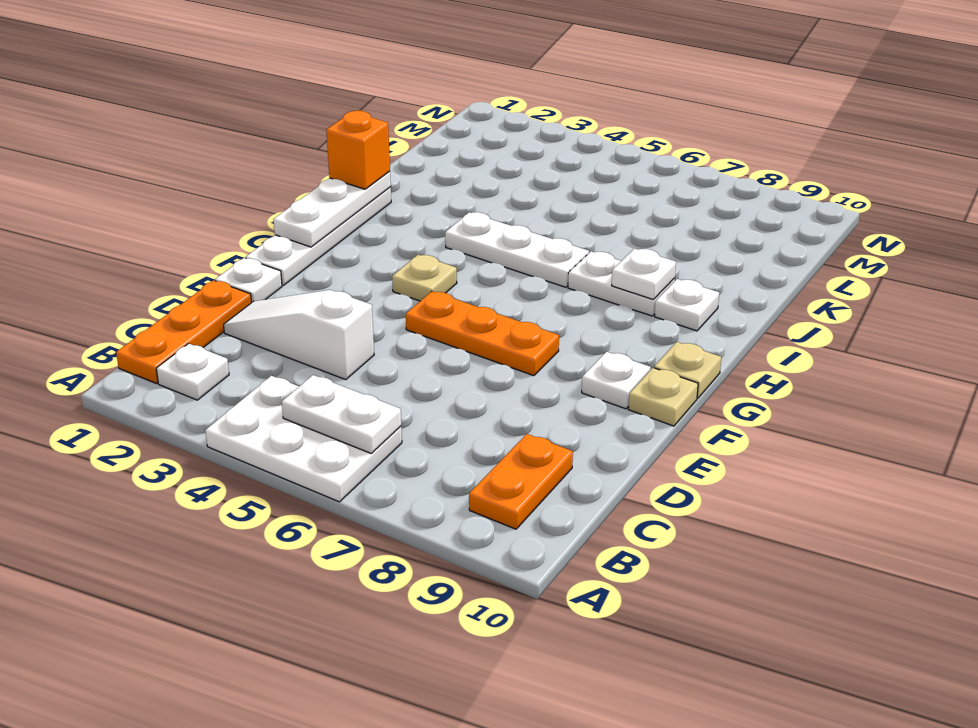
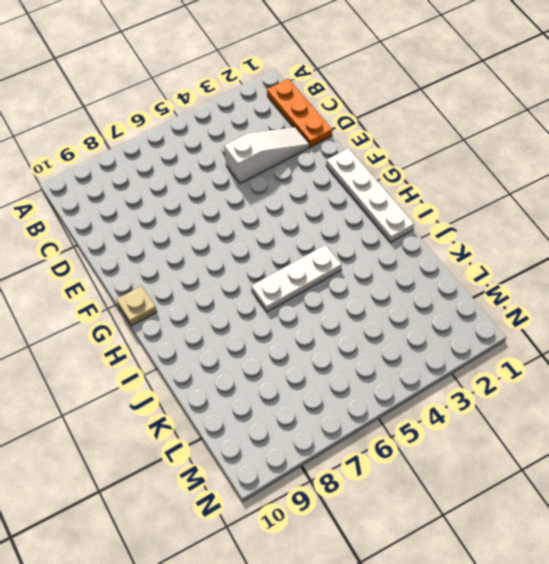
none -> white plate A4:B6 level 1
none -> white plate B2 level 1
none -> orange plate B9:C9 level 1

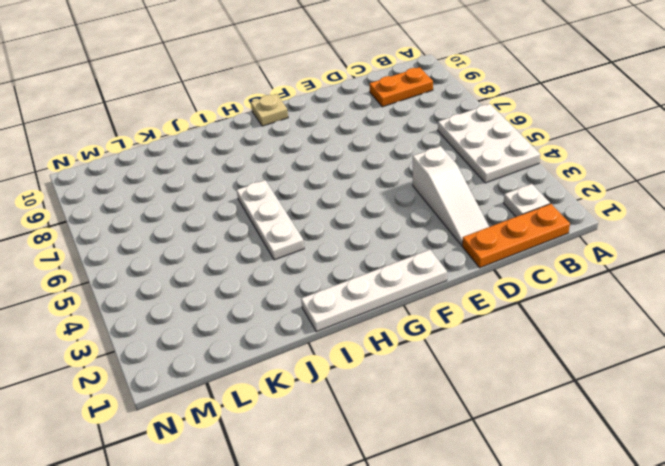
none -> white plate E1 level 1
none -> orange plate F5:F7 level 1
none -> white plate F9 level 1

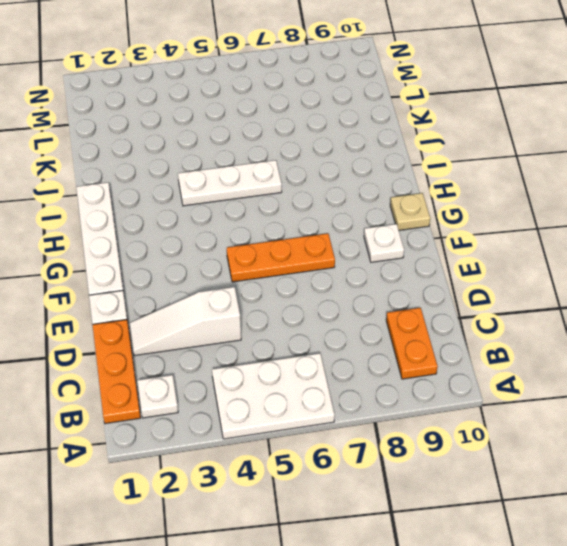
none -> tan plate F10 level 1
none -> tan plate G4 level 1
none -> white plate I7:I8 level 1

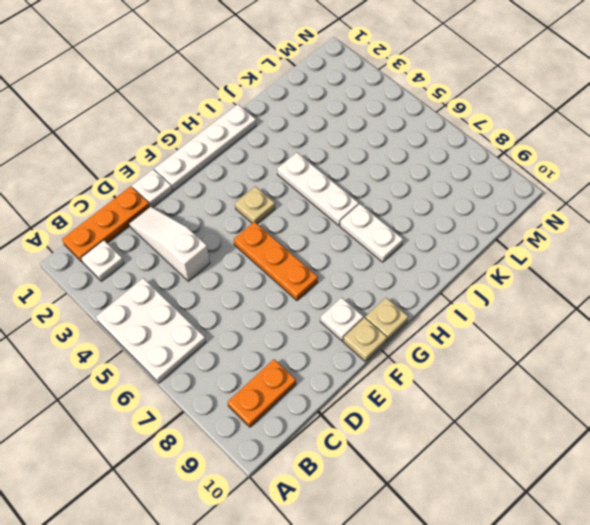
none -> white plate I9 level 1
none -> white plate B5:B6 level 2
none -> white plate G1:I1 level 2

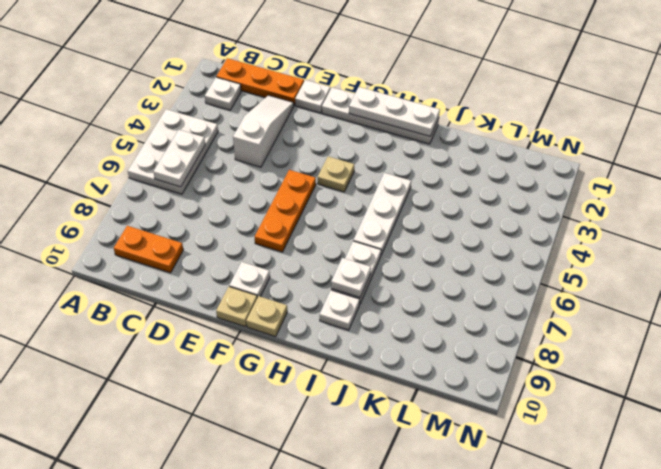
none -> orange brick I1 level 3

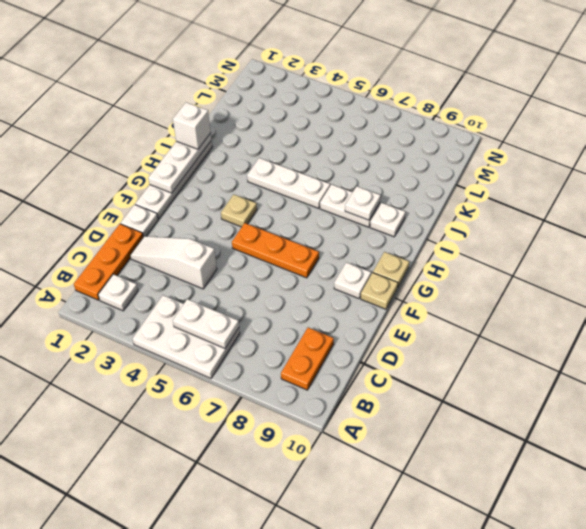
white brick I1 level 3 -> orange brick I1 level 3

